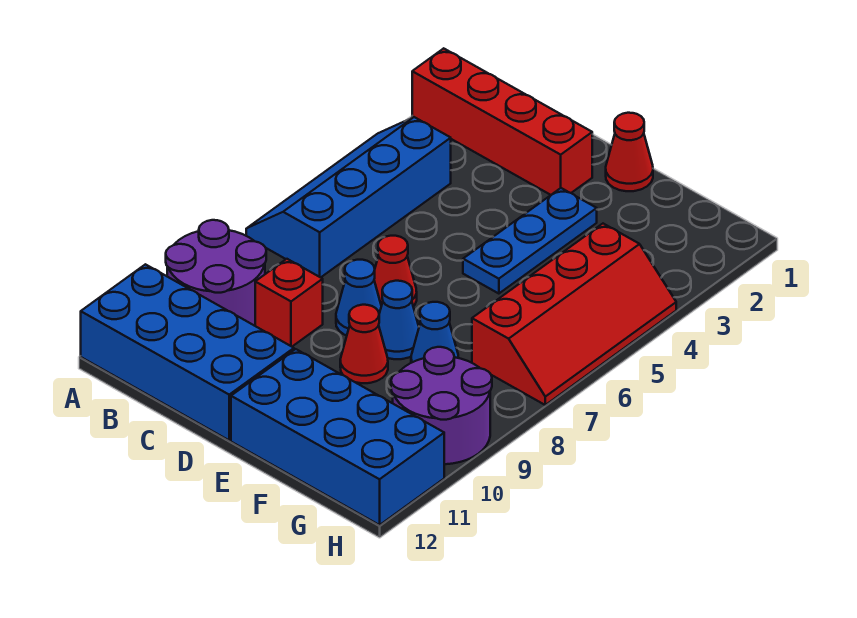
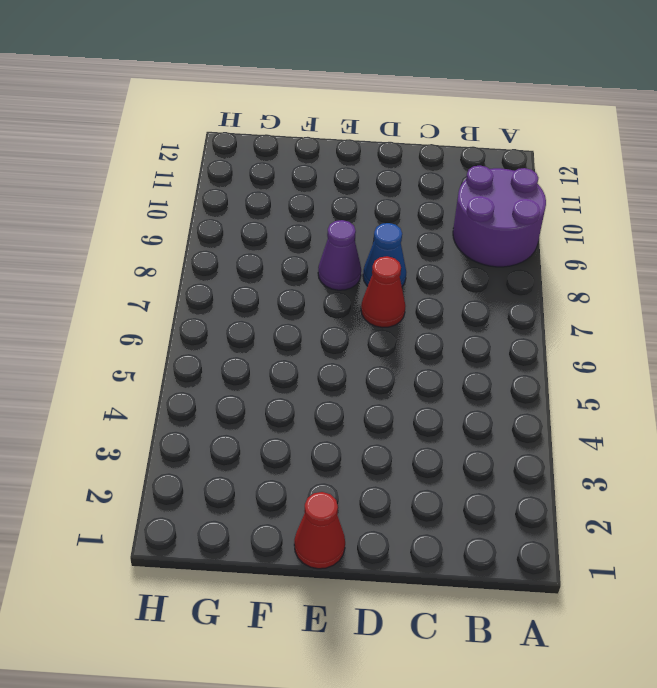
purple cone E8 level 1 -> blue cone E8 level 1
none -> red brick A2:D2 level 1
none -> blue slope A4:B7 level 1 top B
none -> blue brick A11:D12 level 1

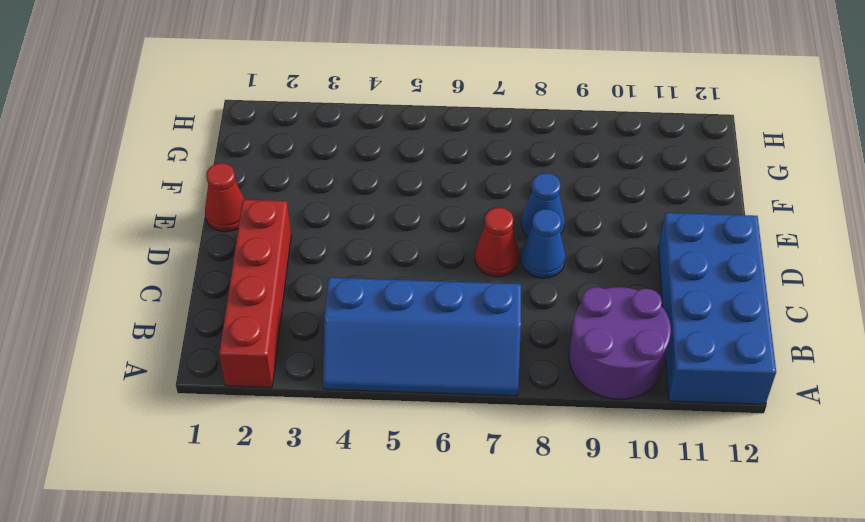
none -> red brick C9 level 1
none -> blue plate E3:E5 level 1
none -> red cone E9 level 1

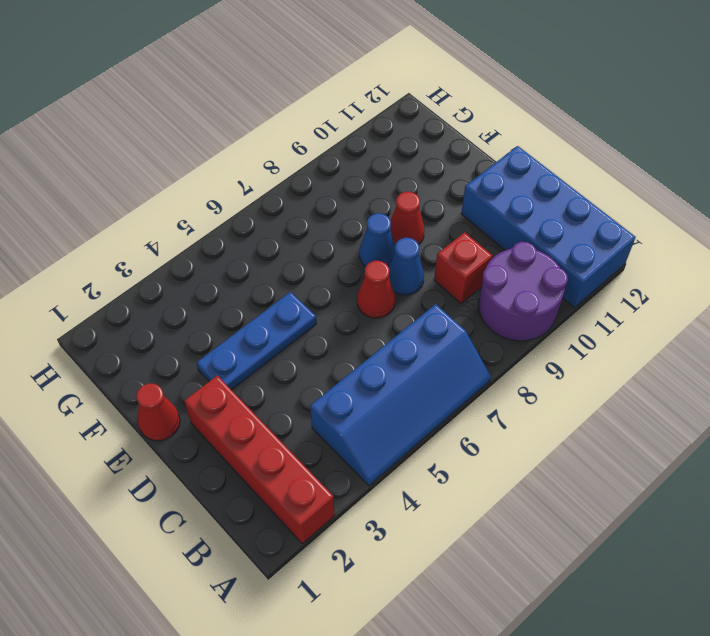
none -> blue brick E11:H12 level 1
none -> blue cone F8 level 1
none -> red slope G4:H7 level 1 top G

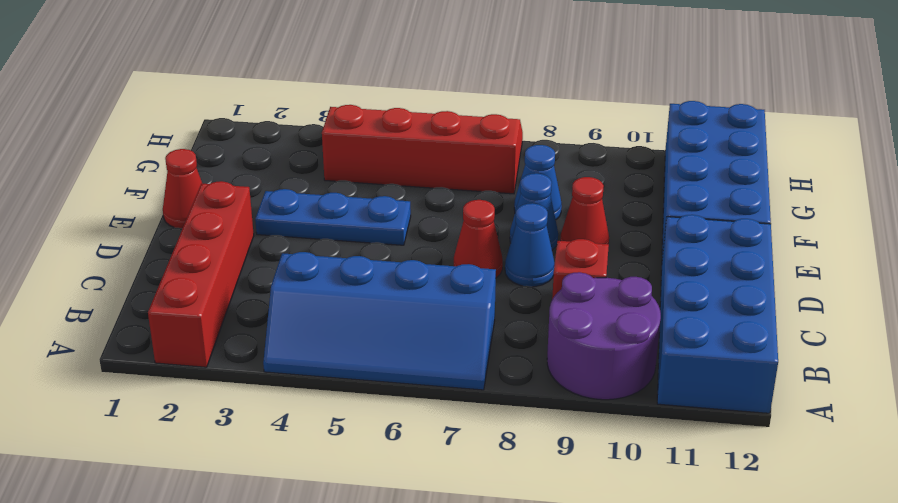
none -> purple round brick G9:H10 level 1

